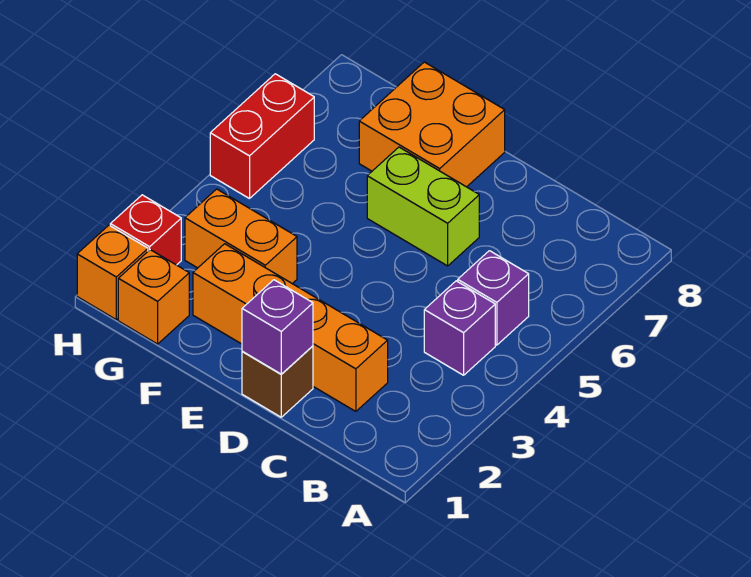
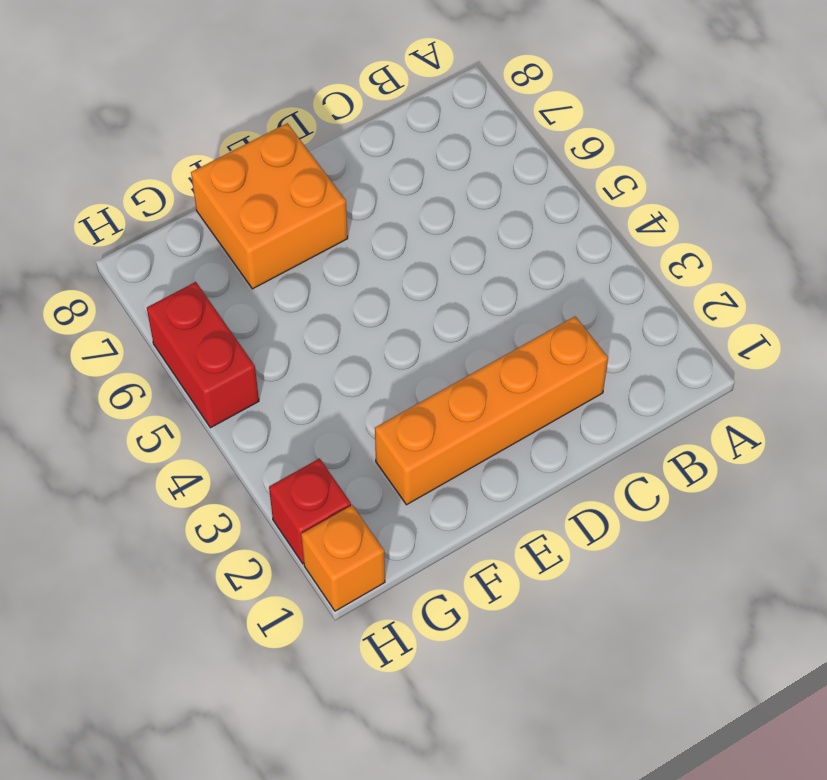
none -> purple brick B4 level 1
none -> purple brick B5 level 1
none -> brown brick D1 level 1

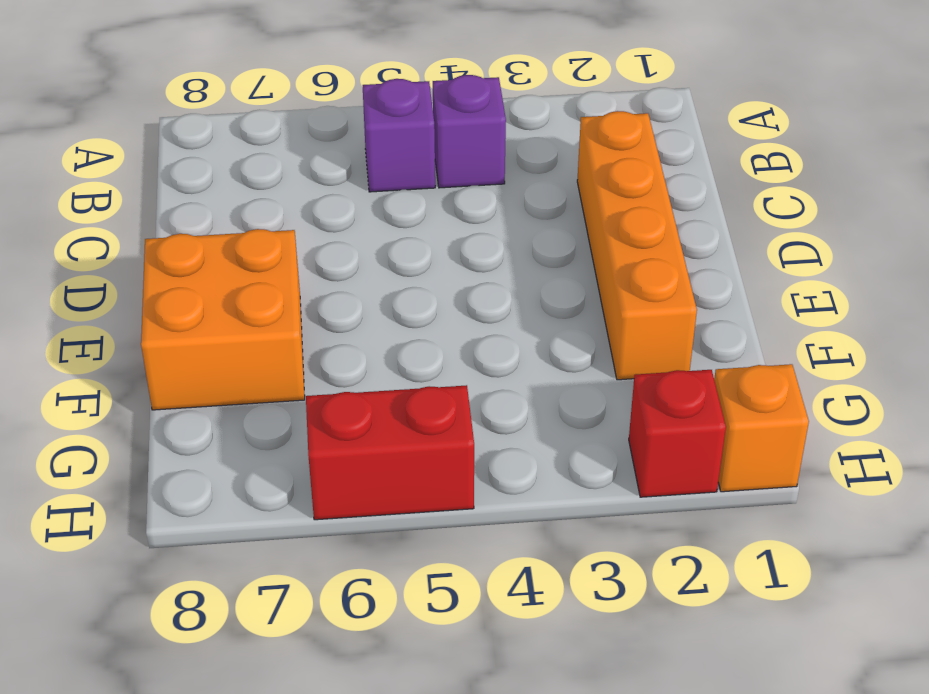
none -> brown brick D1 level 1
none -> lime brick D6:E6 level 1
none -> orange brick F3:G3 level 1

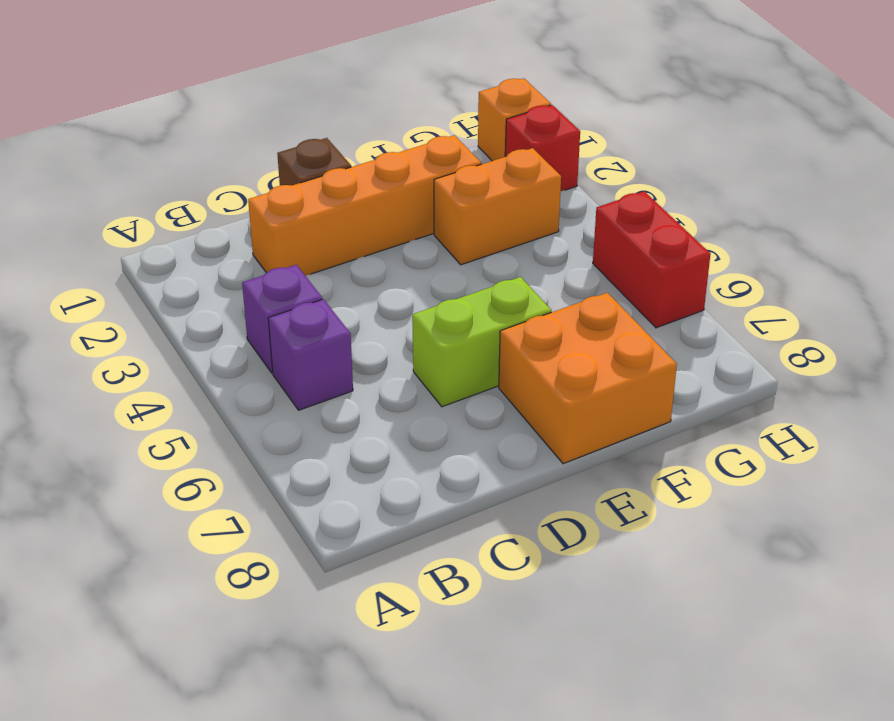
none -> orange brick G1 level 1
none -> purple brick D1 level 2

